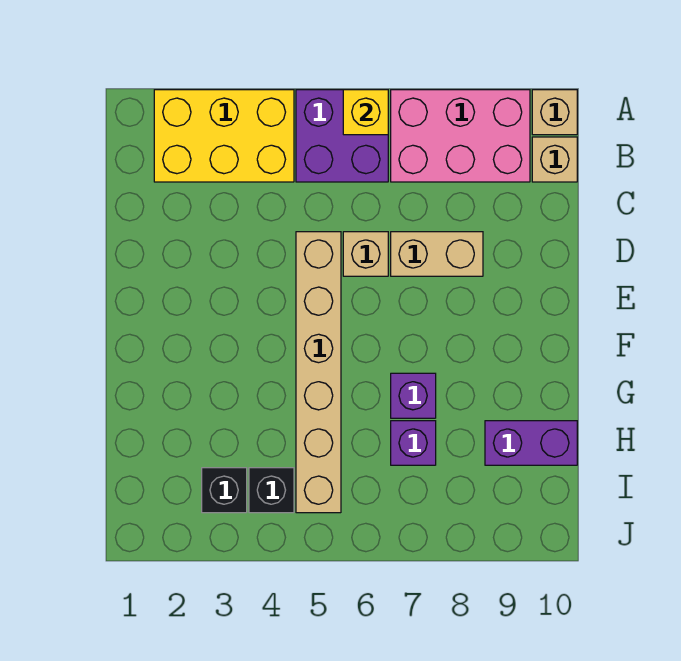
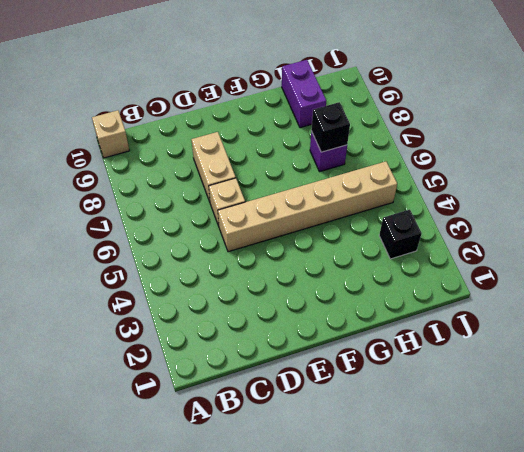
black brick H7 level 2 -> black brick I4 level 1
none -> yellow brick A2:B4 level 1
none -> purple brick A5:B6 level 1
none -> pink brick A7:B9 level 1

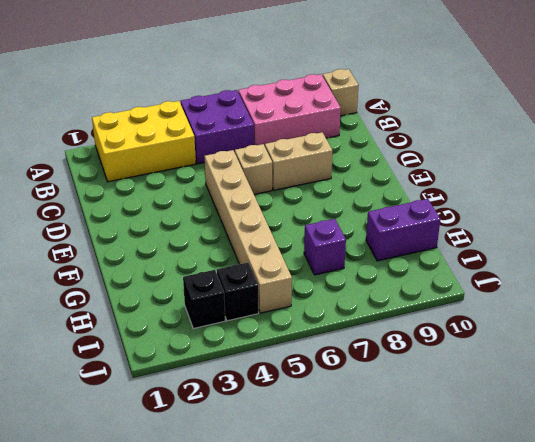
none -> tan brick B10 level 1
none -> purple brick G7 level 1
none -> yellow brick A6 level 2

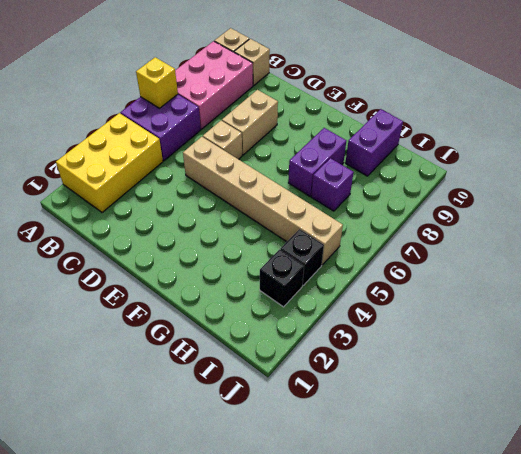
purple brick G7:G8 level 1 -> purple brick G7 level 1

